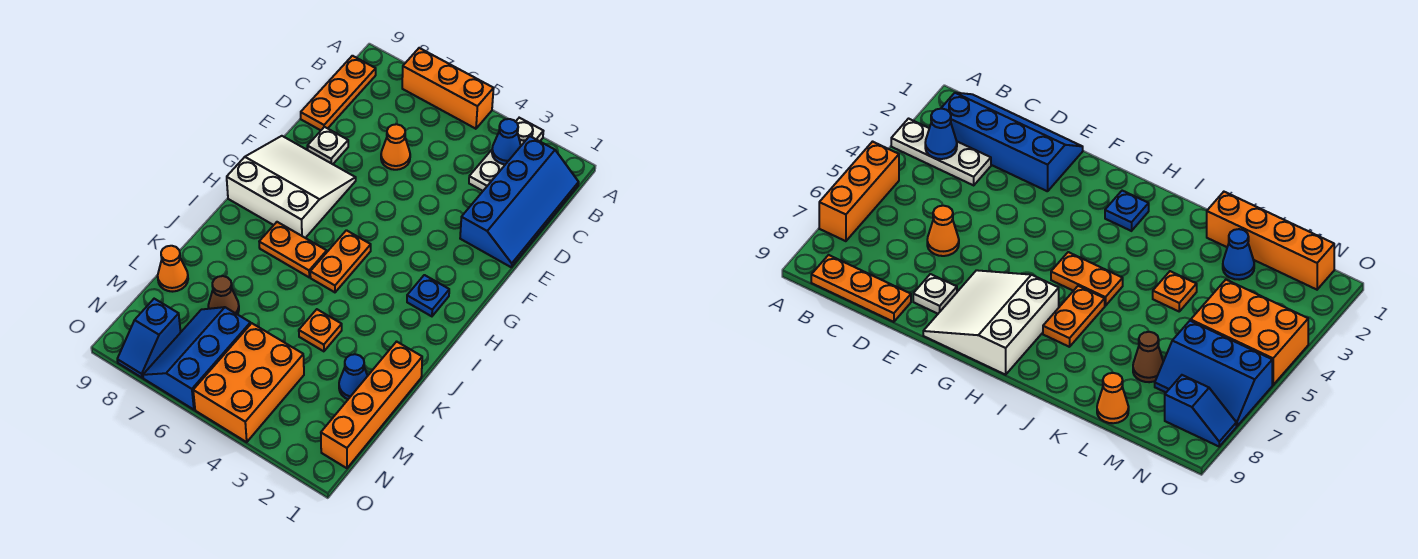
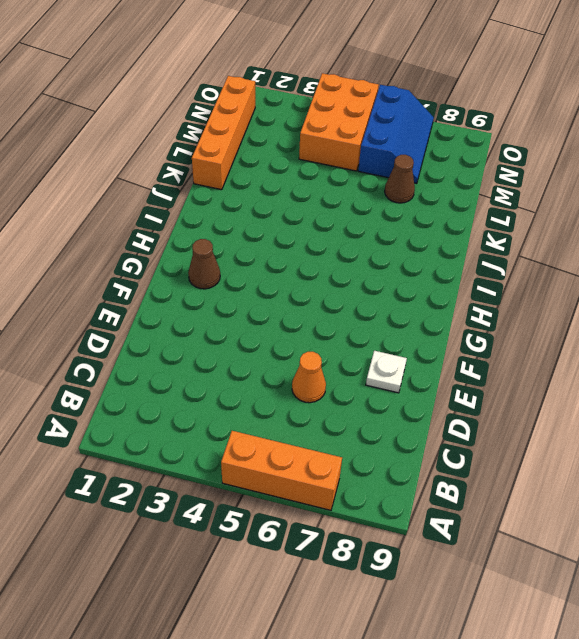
brown cone G2 level 1 -> none
none -> white plate A3:C3 level 1
none -> blue slope B1:E2 level 1 top 2
none -> orange plate B9:D9 level 1

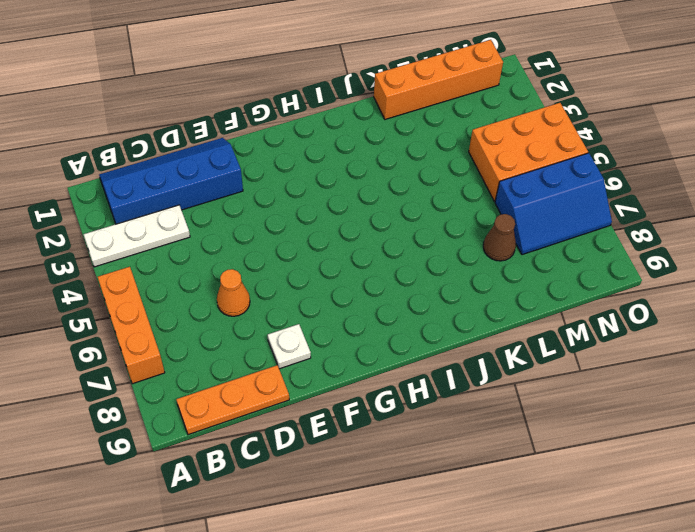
none -> white slope F7:H9 level 1 top H
none -> blue plate H2 level 1
none -> orange plate H5:I5 level 1

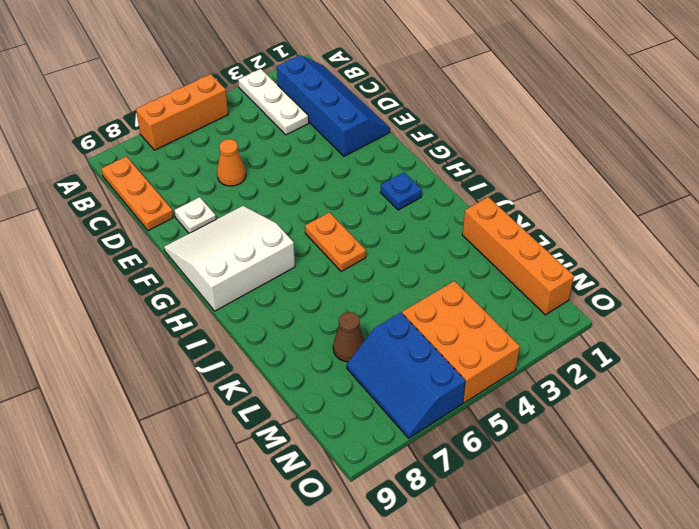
none -> orange plate I6:I7 level 1
none -> orange plate K4 level 1
none -> blue cone L2 level 1

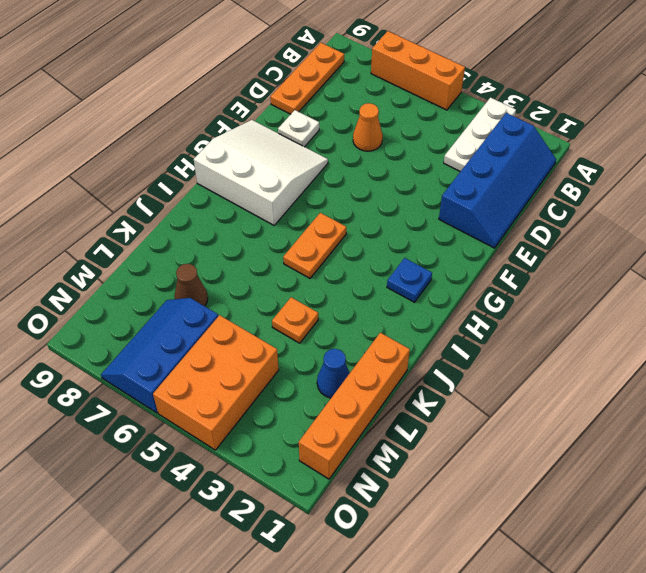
none -> orange plate I6:I7 level 1
none -> orange cone L9 level 1
none -> blue slope N8:O8 level 1 top N

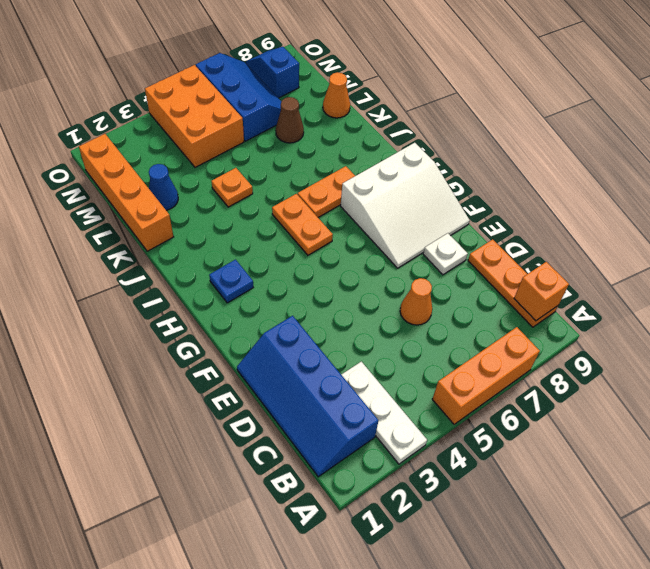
orange brick B9 level 2 -> none
none -> blue cone B3 level 2

